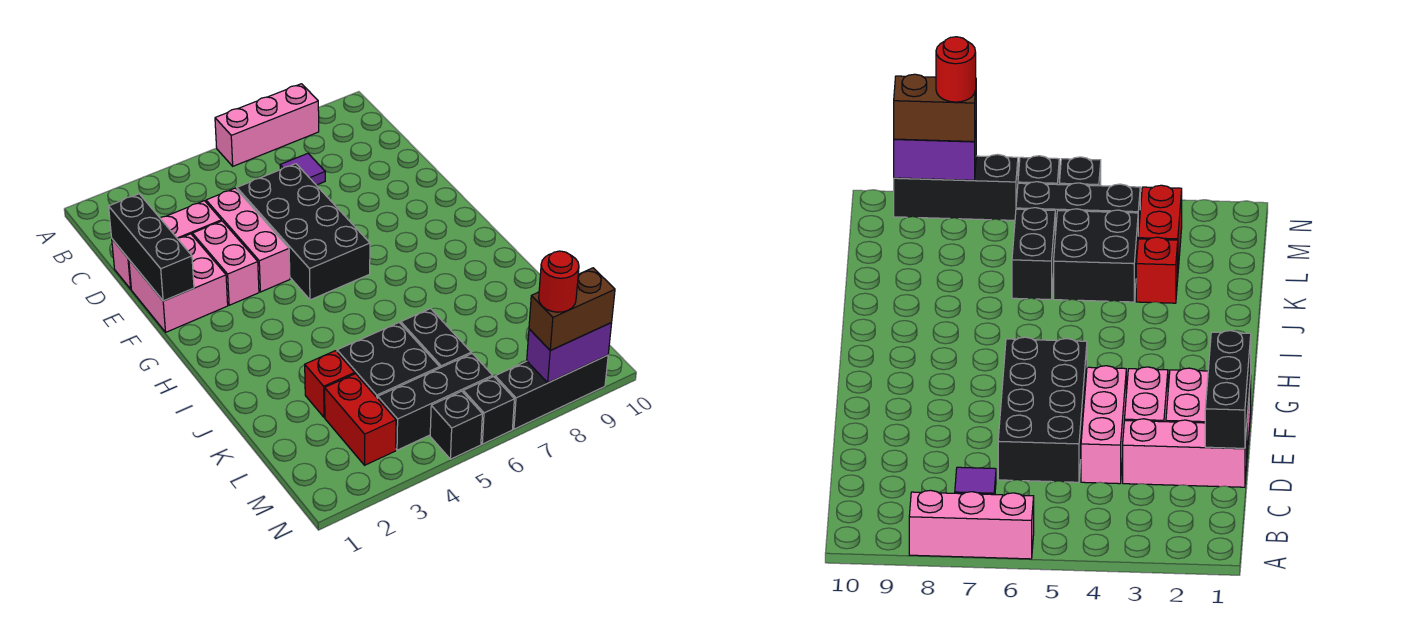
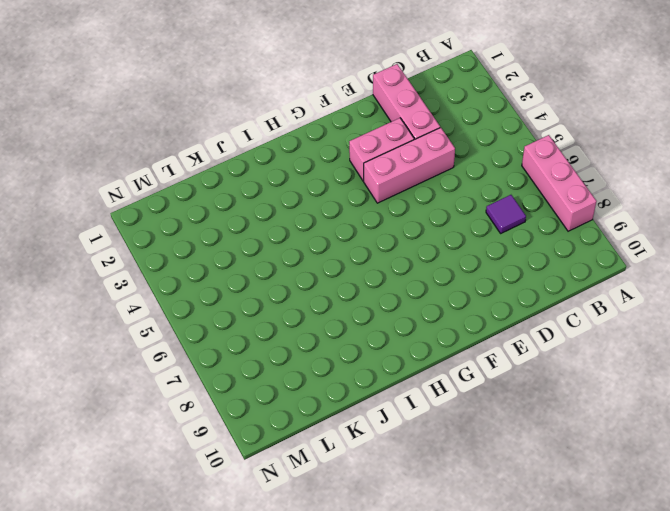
none -> black brick D5:G6 level 1
none -> pink brick E1:F2 level 1
none -> red brick K3 level 1

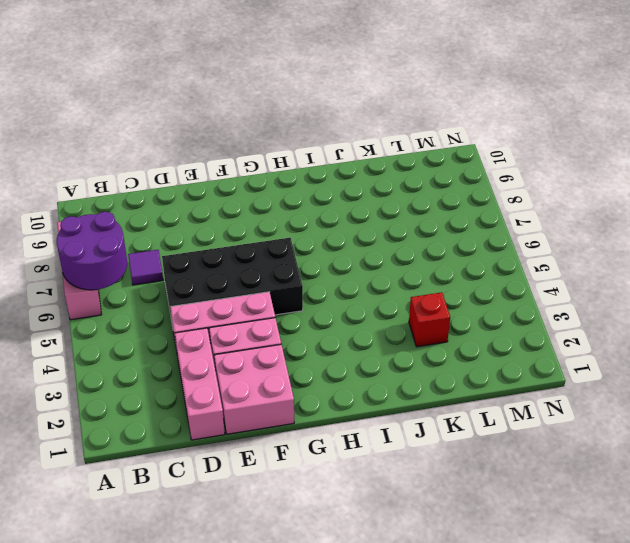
purple round brick A6:B7 level 2 -> none
none -> black brick K4:L5 level 1
none -> black brick K6:L6 level 1
none -> red brick L3:M3 level 1

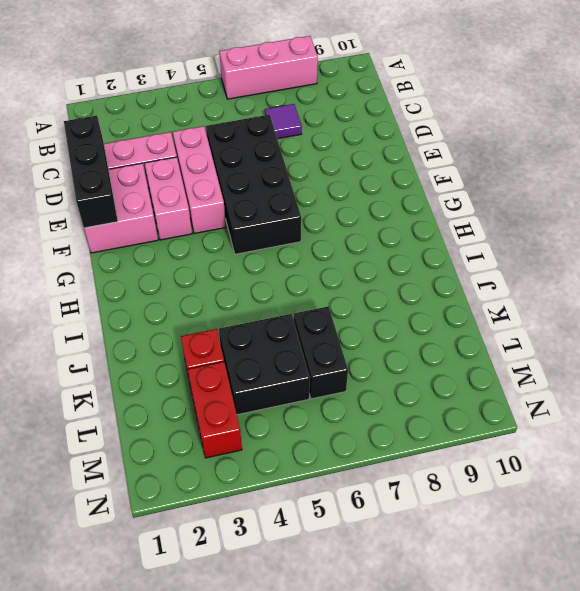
none -> black brick M4:M6 level 1
none -> black brick N5 level 1
none -> black brick N6 level 1

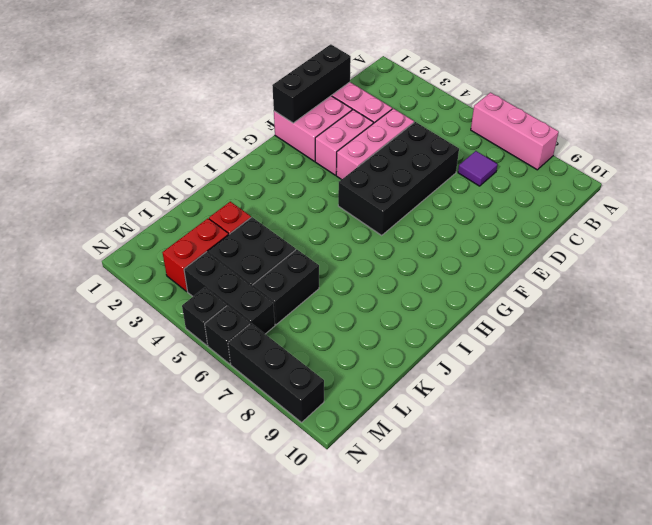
none -> purple brick N8:N9 level 2
none -> brown brick N8:N9 level 3
none -> red round brick N8 level 4

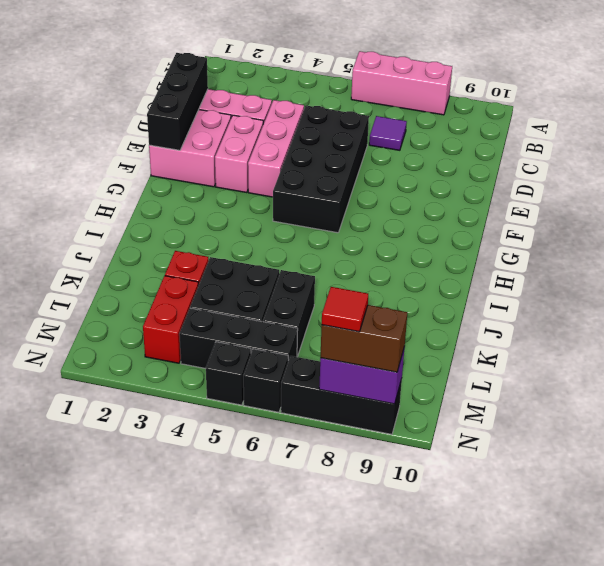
red tile N8 level 4 -> red round brick N8 level 4

